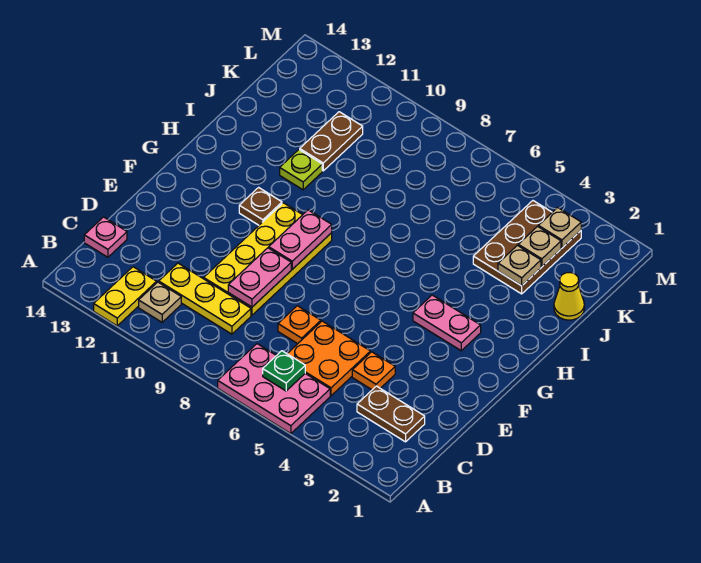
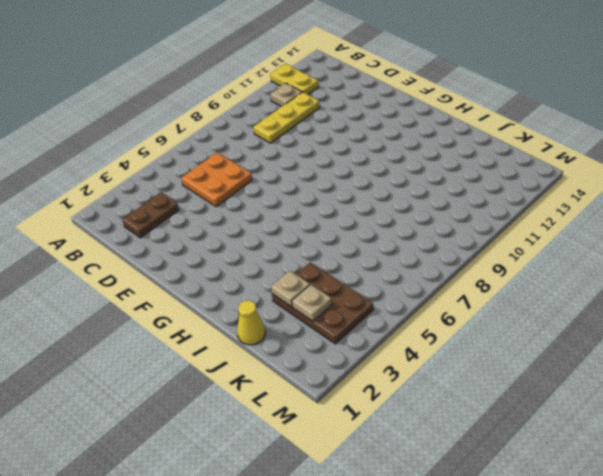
none -> pink plate A5:B7 level 1
none -> pink plate C14 level 1
none -> orange plate D4 level 1

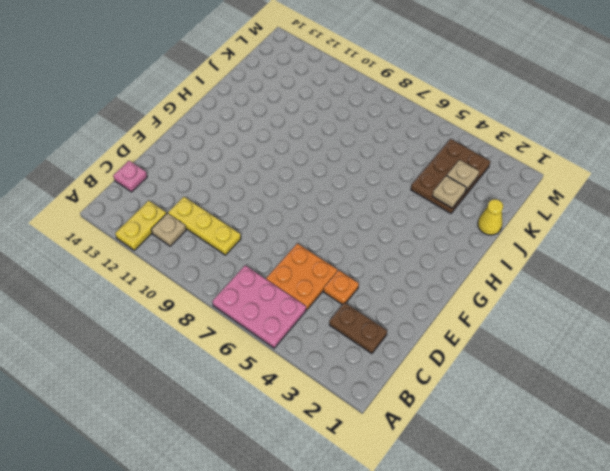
none -> orange plate D7 level 1
none -> yellow plate D9:G10 level 1
none -> pink plate G3:G4 level 1

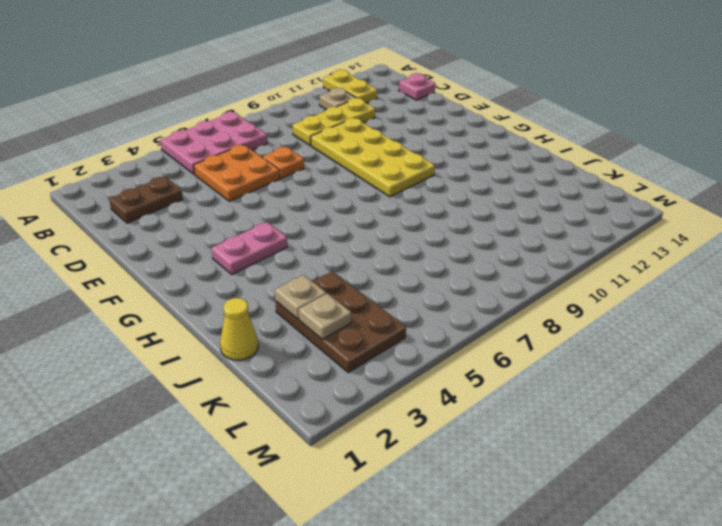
none -> orange plate D4 level 1
none -> brown plate G11 level 1
none -> lime plate I11 level 1

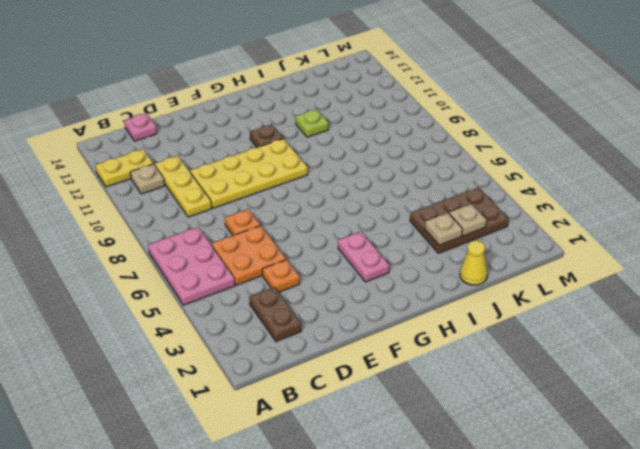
none -> brown plate J11:K11 level 1
none -> green plate B6 level 2
none -> pink plate D9:E9 level 2

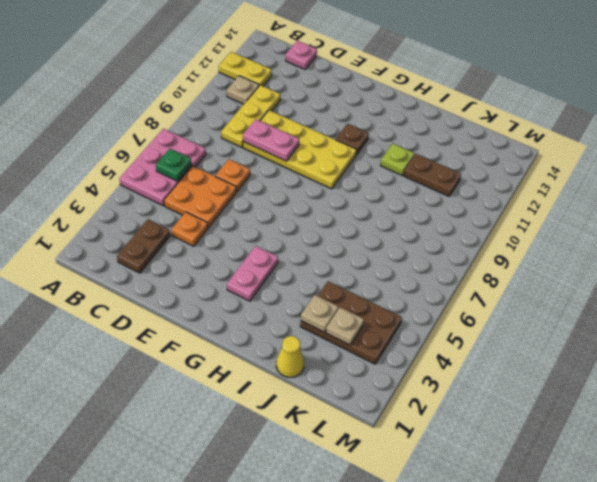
none -> pink plate F9:G9 level 2
none -> tan plate L3 level 2

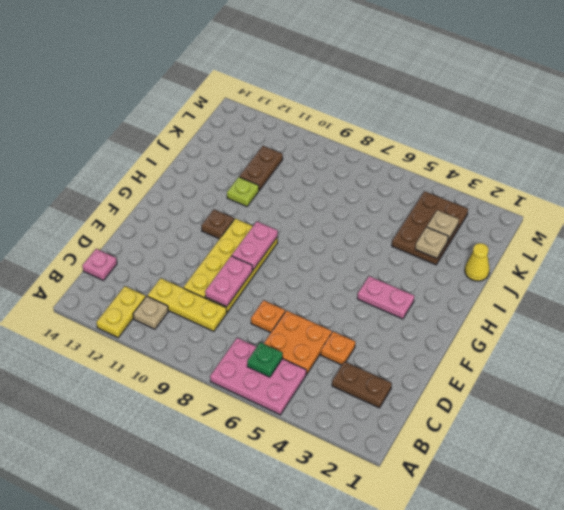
none -> tan plate L3 level 2

